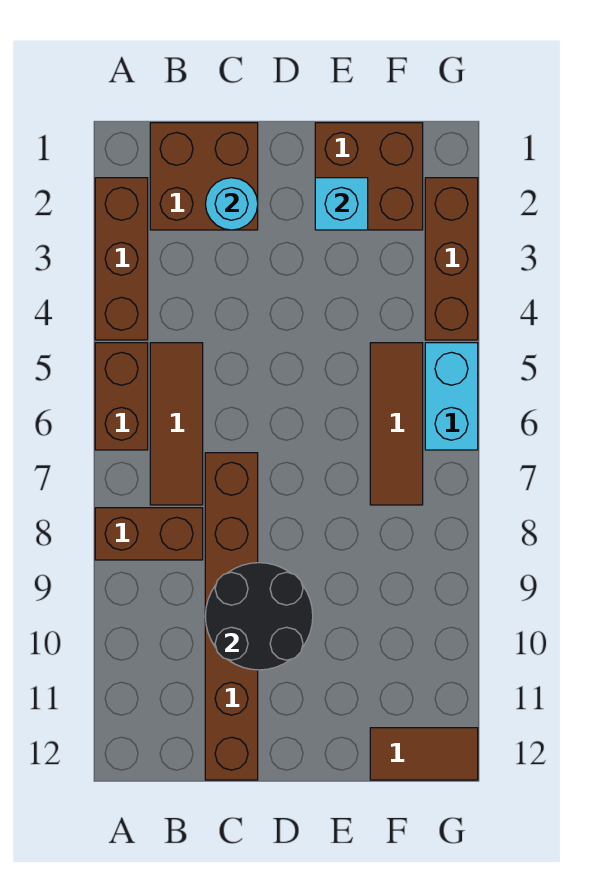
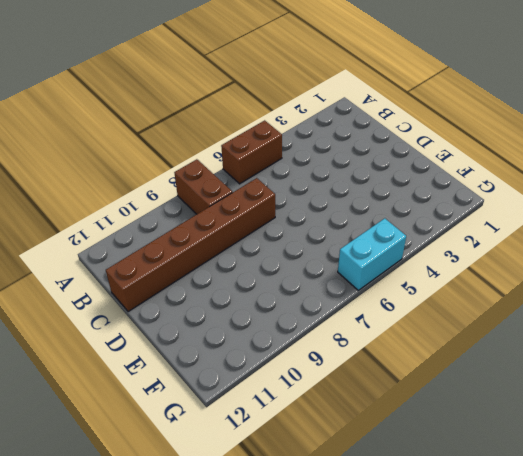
none -> brown brick A2:A4 level 1
none -> brown brick B1:C2 level 1
none -> brown tile B5:B7 level 1

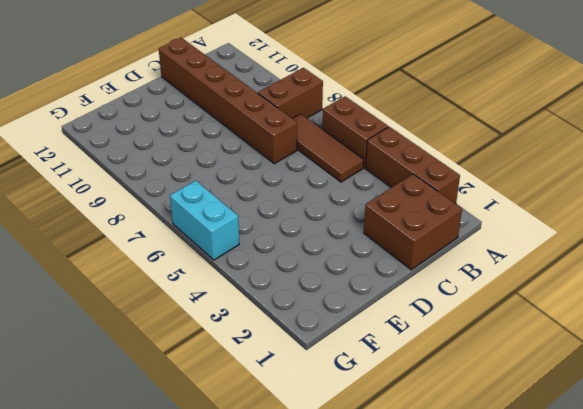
none -> brown brick E1:F2 level 1
none -> brown tile F5:F7 level 1
none -> brown tile F12:G12 level 1

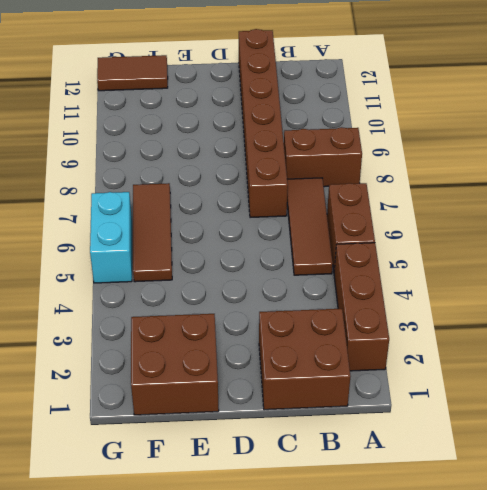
none -> brown brick G2:G4 level 1
none -> cyan round brick C2 level 2
none -> black round brick C9:D10 level 2

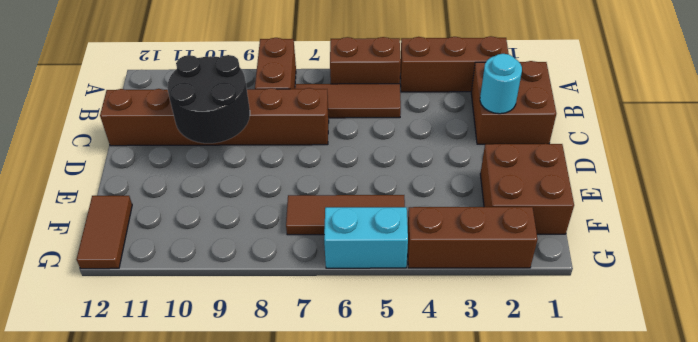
none -> cyan brick E2 level 2

